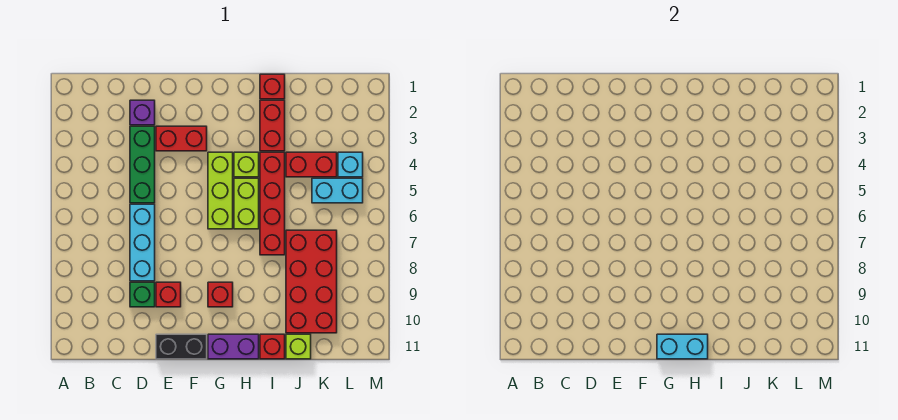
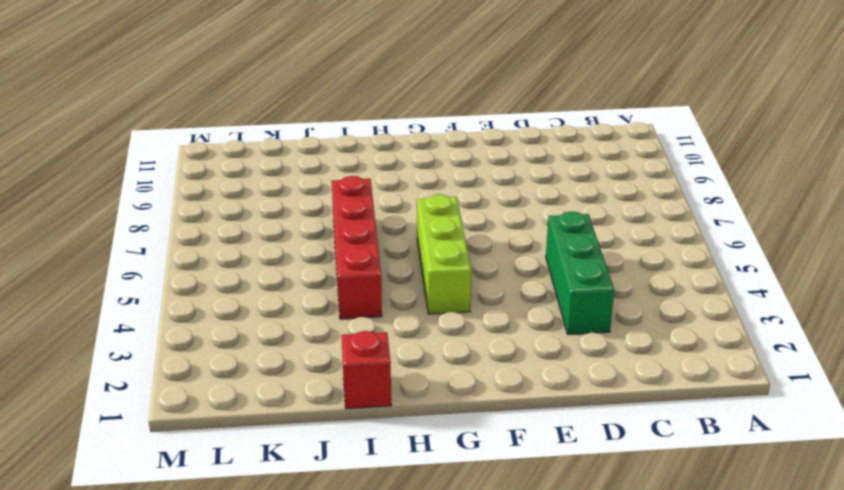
none -> purple brick D2 level 1
none -> cyan brick D6:D8 level 1
none -> green brick D9 level 1

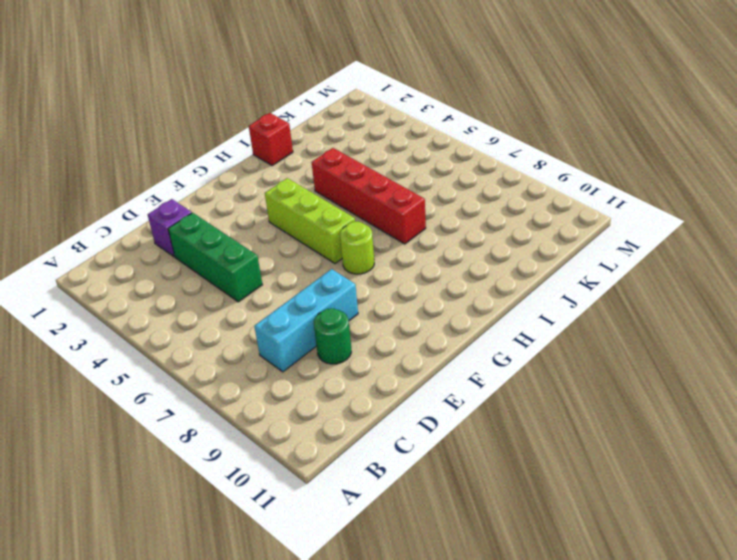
cyan brick C8:E8 level 1 -> cyan brick D6:D8 level 1
green round brick D9 level 1 -> green brick D9 level 1
lime round brick G7 level 1 -> none
none -> red brick E3:F3 level 1
none -> red brick E9 level 1
none -> black brick E11:F11 level 1

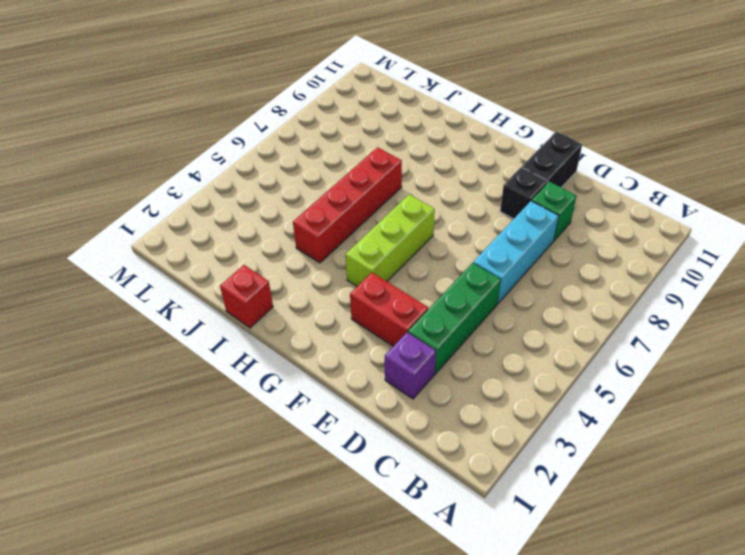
black brick E9 level 1 -> red brick E9 level 1
black brick E10:E11 level 1 -> black brick E11:F11 level 1
none -> red brick G9 level 1
none -> purple brick G11:H11 level 1
none -> lime brick H4 level 1

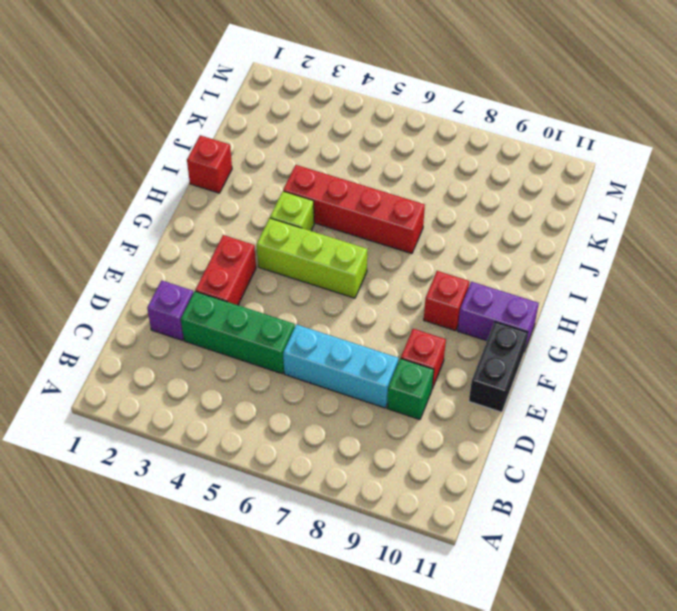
purple brick G10:G11 level 1 -> purple brick G11:H11 level 1
none -> lime brick H5:H6 level 1
none -> red brick I2:I3 level 1
none -> red brick I11 level 1

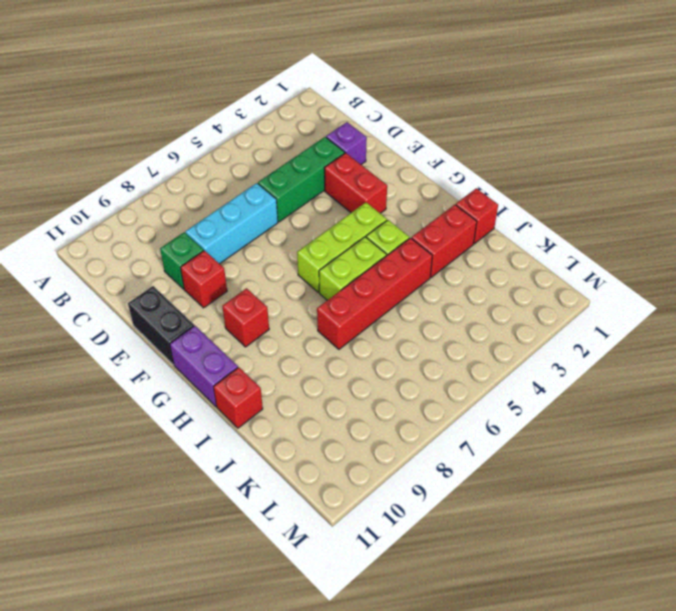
none -> red brick J4:K4 level 1
none -> red brick J7:K10 level 1
none -> lime brick J11 level 1

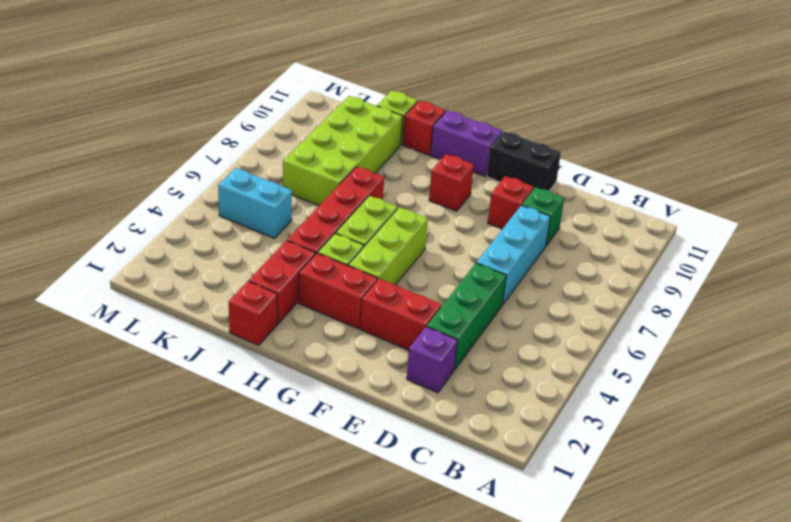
red brick G3:H3 level 1 -> red brick J4:K4 level 1
lime brick J7:K10 level 1 -> red brick J7:K10 level 1
none -> cyan brick L4 level 1
none -> cyan brick G11:H11 level 2

